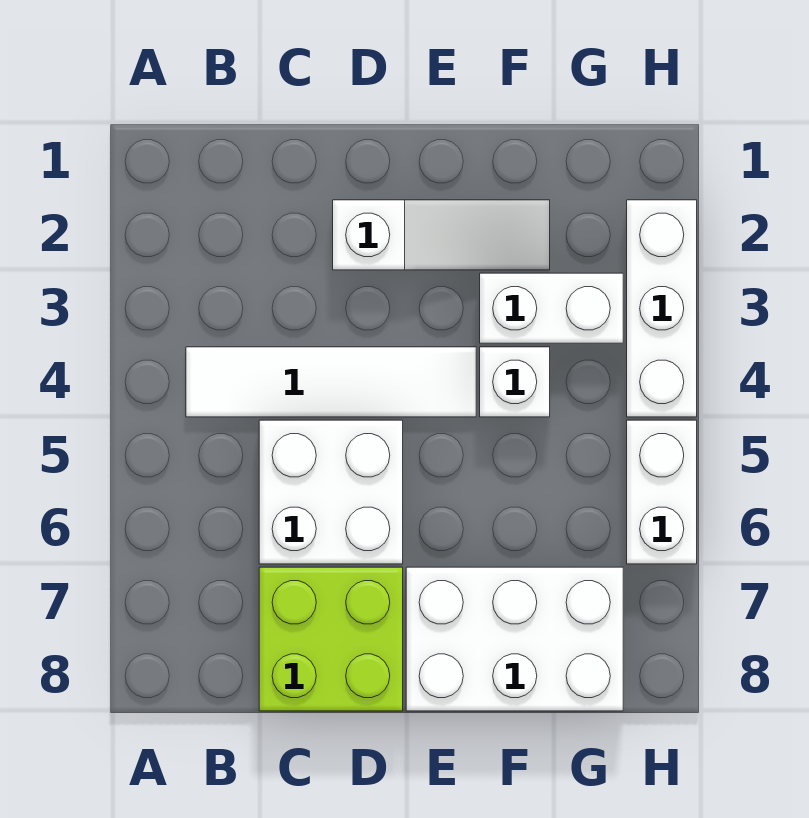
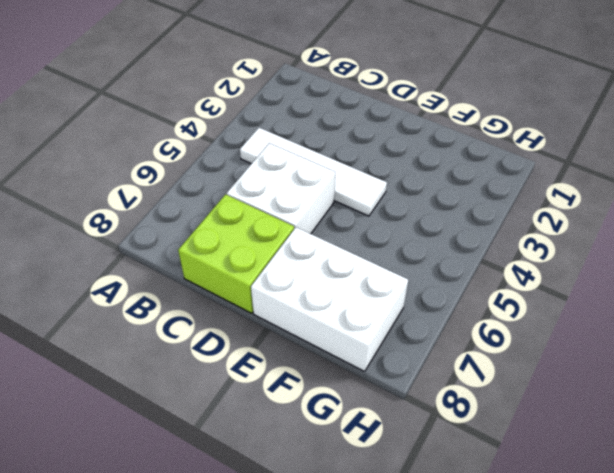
none -> white slope D2:F2 level 1 top D
none -> white brick F3:G3 level 1

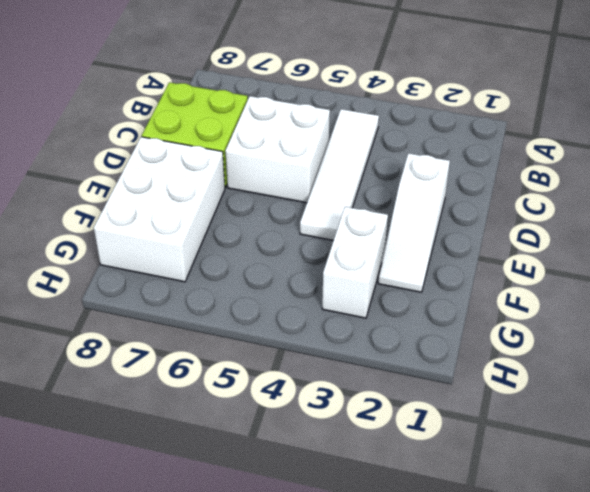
none -> white brick F4 level 1
none -> white brick H2:H4 level 1

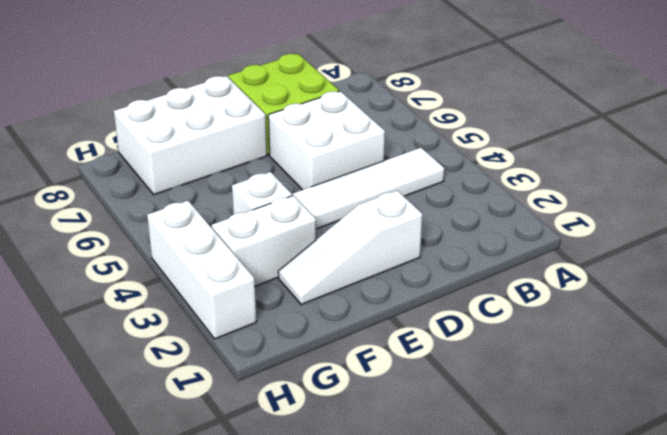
none -> white brick H5:H6 level 1

